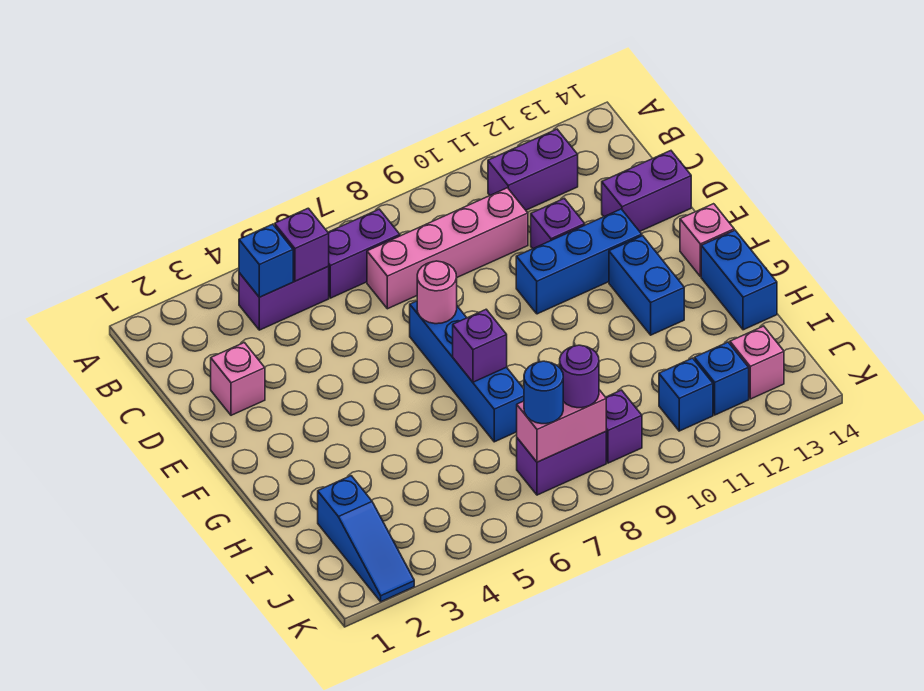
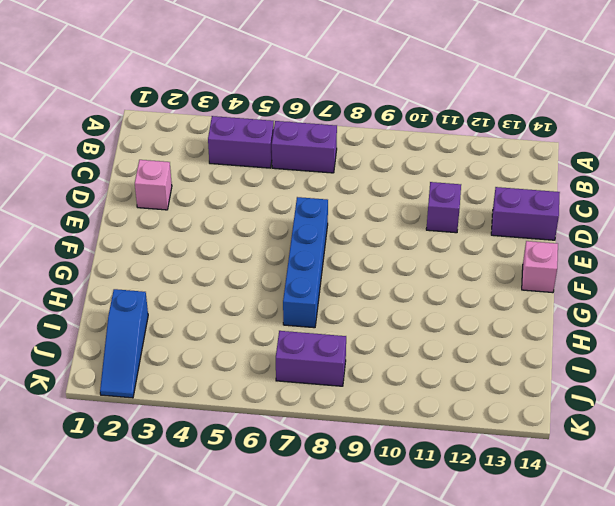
none -> purple brick B11:B12 level 1
none -> pink brick C7:C10 level 1
none -> blue brick E10:E12 level 1

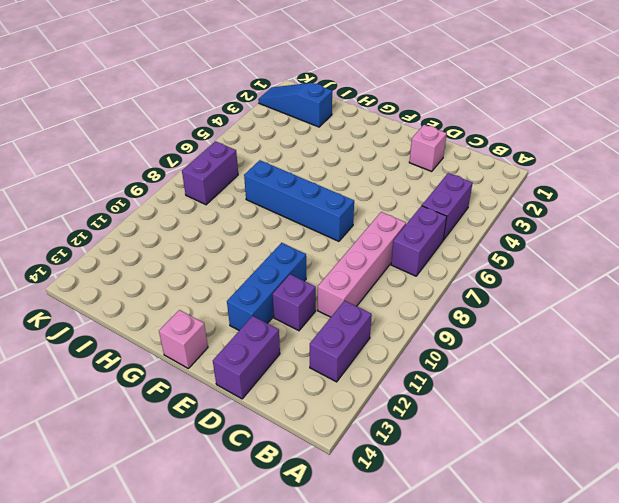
none -> blue brick F12:G12 level 1
none -> blue brick G14:H14 level 1
none -> purple brick J9 level 1

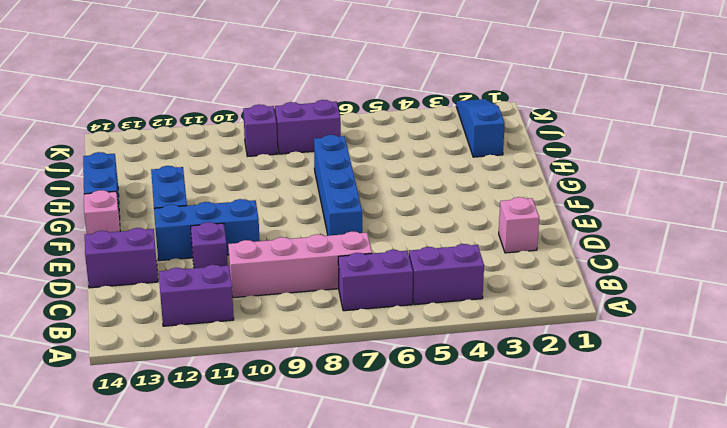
none -> blue brick J11 level 1
none -> blue brick J12 level 1
none -> pink brick J13 level 1

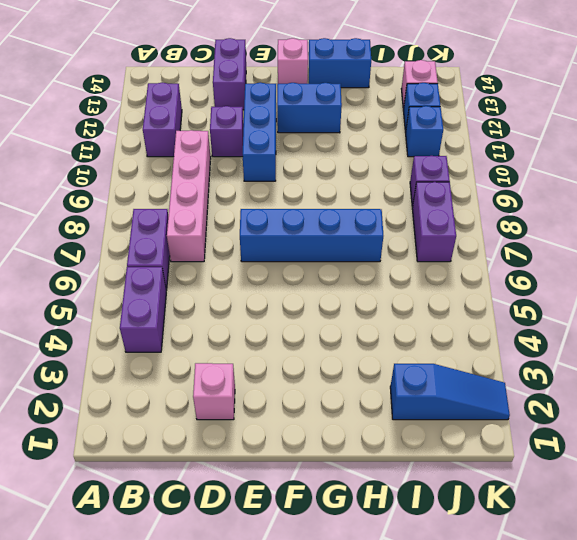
none -> blue brick B4 level 2
none -> purple brick B5 level 2
none -> pink round brick E7 level 2

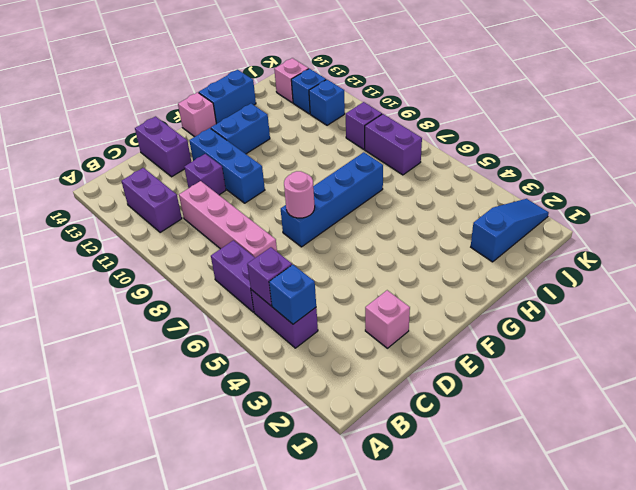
none -> purple brick G7 level 2
none -> pink brick J7:J8 level 2
none -> blue round brick J7 level 3

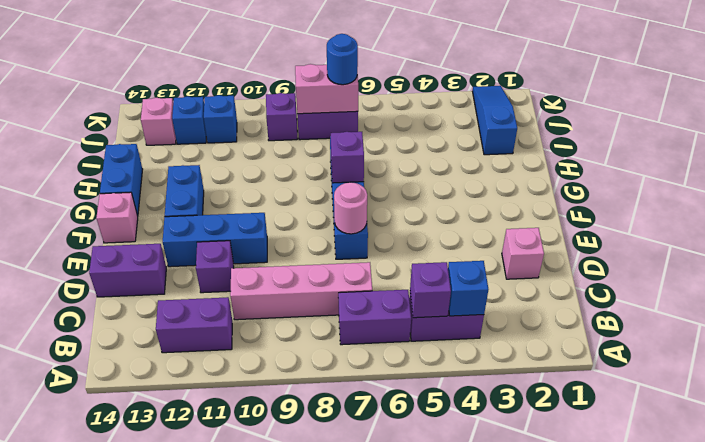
none -> purple round brick J8 level 3

